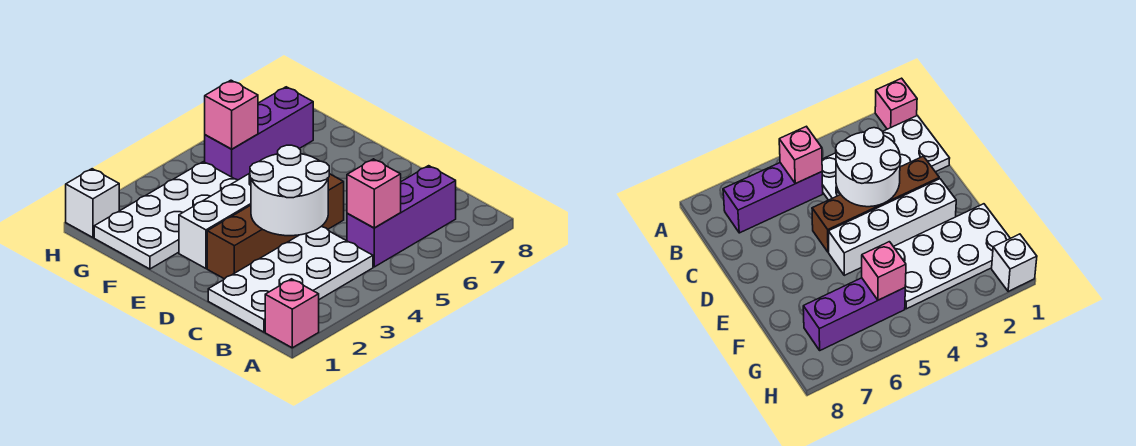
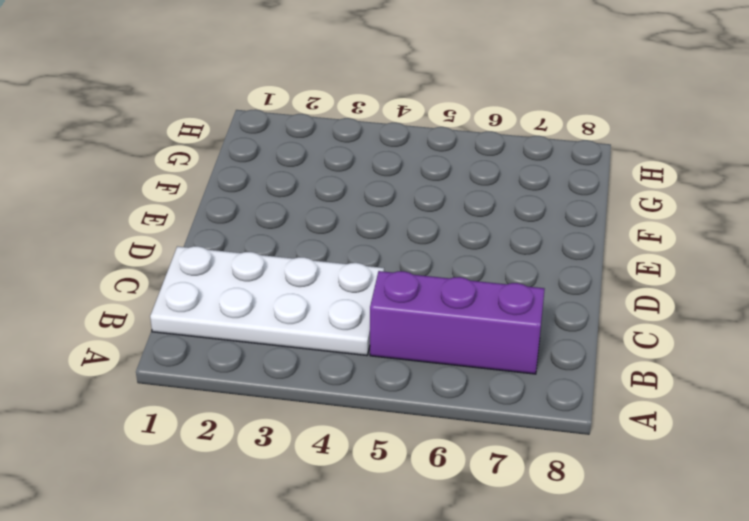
none -> pink brick A1 level 1
none -> brown brick D2:D5 level 1

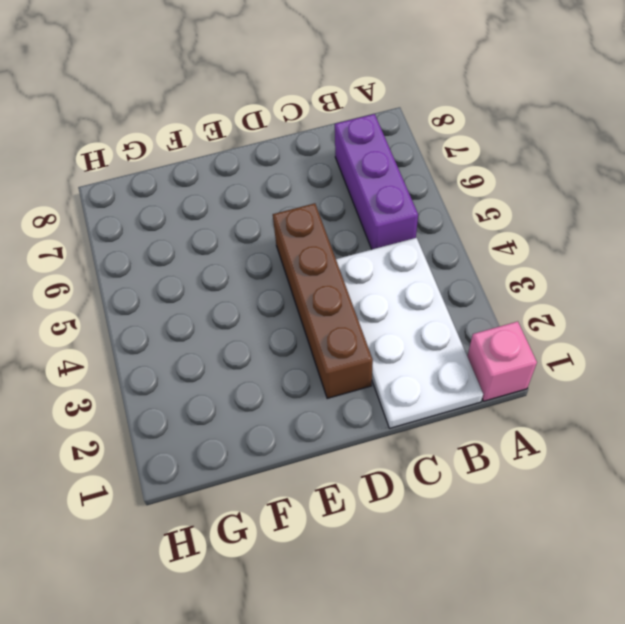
none -> white brick E2:E5 level 1
none -> white plate F1:G4 level 1

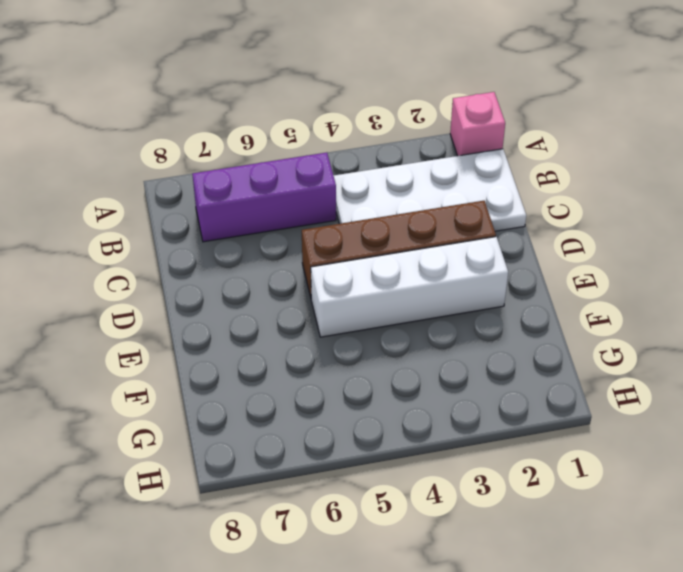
none -> white plate F1:G4 level 1
none -> purple brick G5:G7 level 1

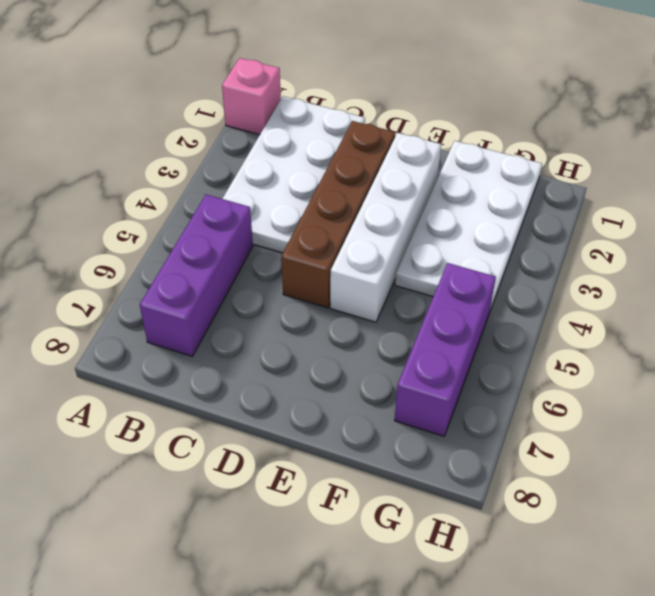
none -> white brick H1 level 1
none -> pink brick B5 level 2

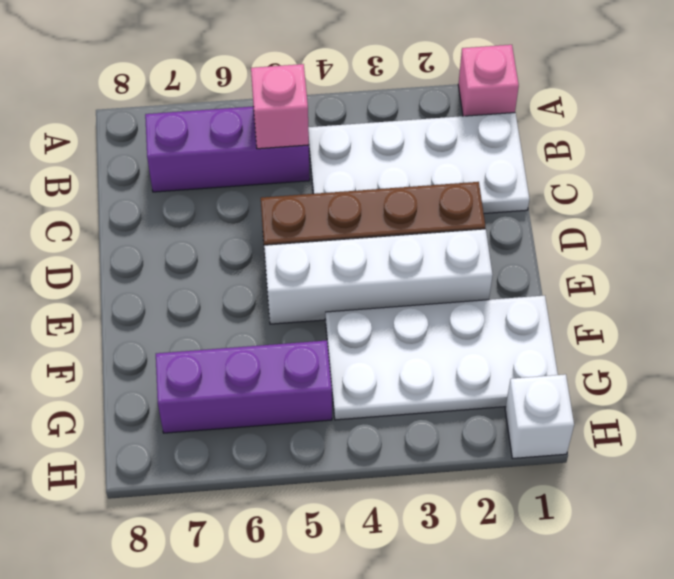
none -> white round brick C3:D4 level 2
none -> pink brick G5 level 2

